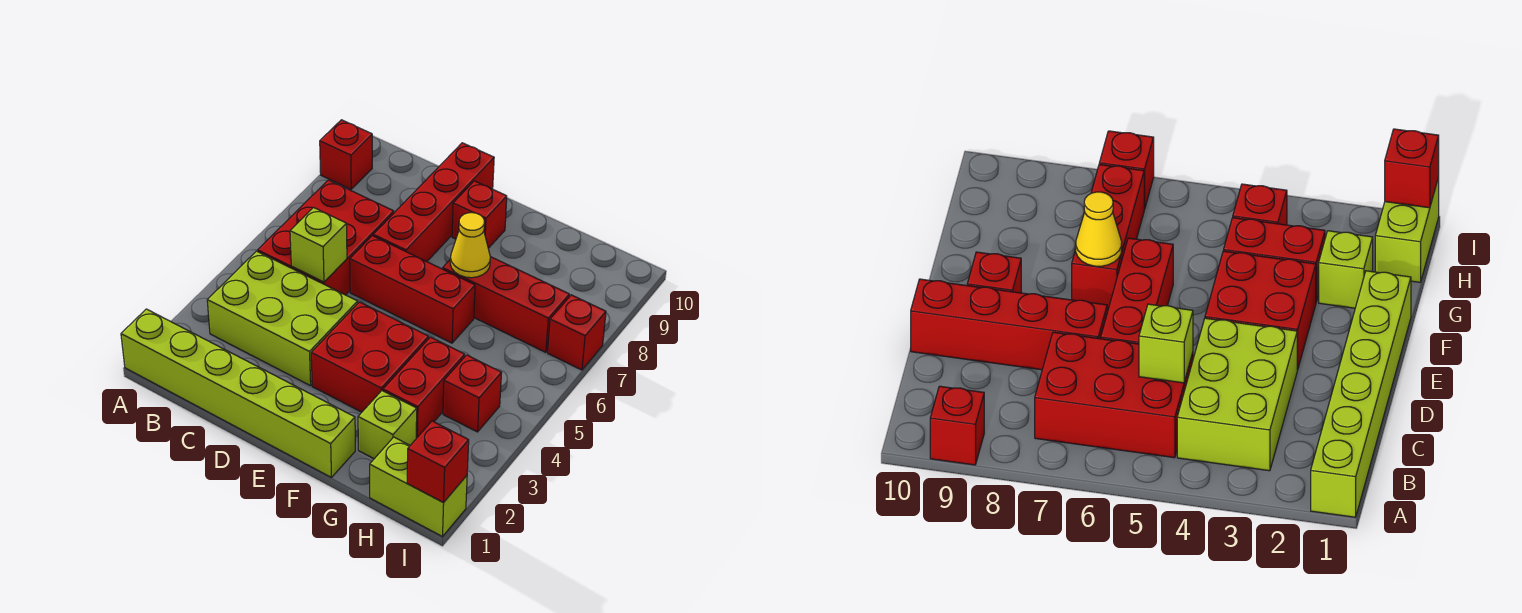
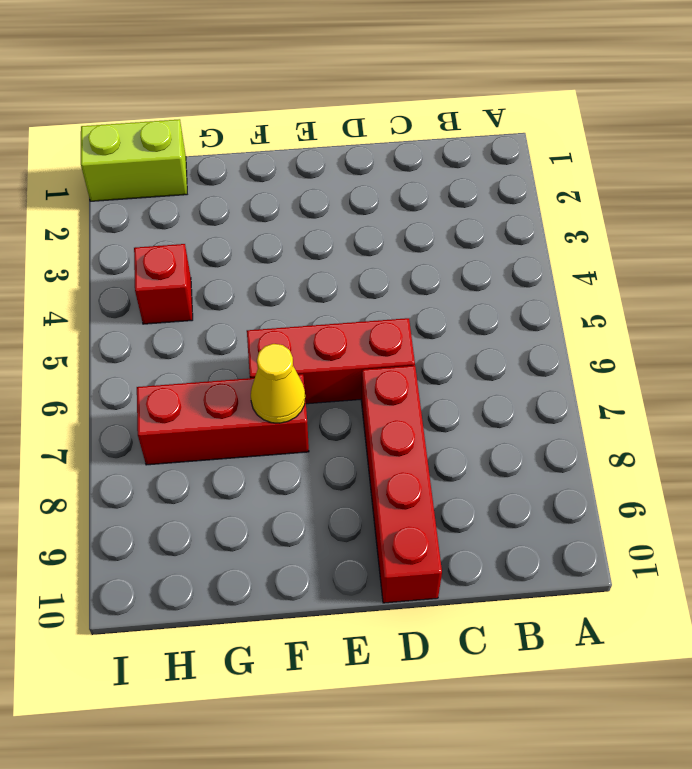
none -> lime brick A1:F1 level 1
none -> red brick A9 level 1
none -> lime brick B3:D4 level 1

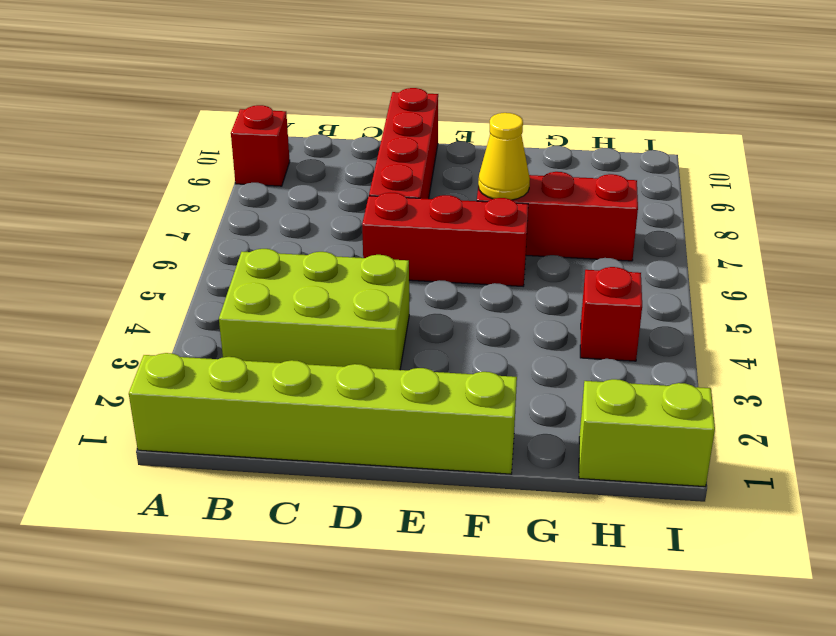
none -> red brick B5:C7 level 1
none -> red brick E3:F4 level 1
none -> red brick E9 level 1

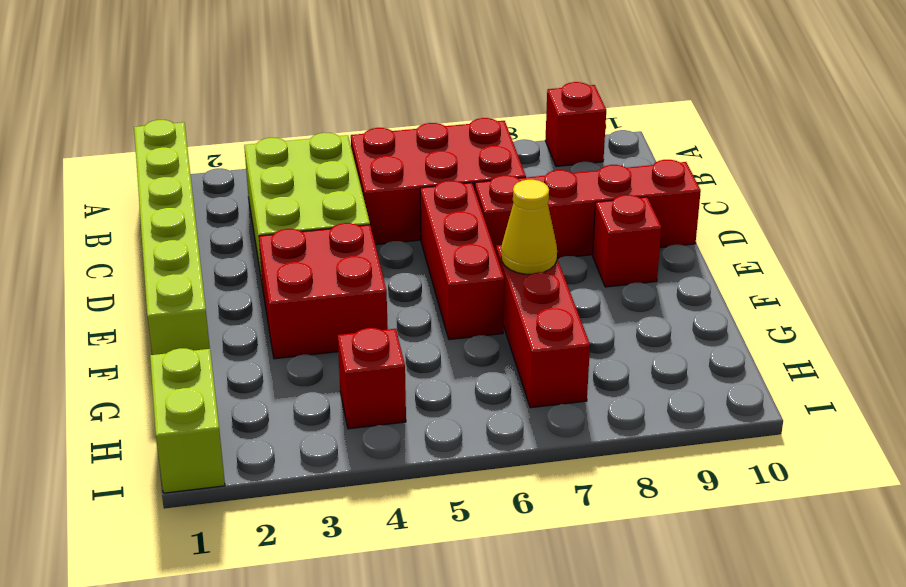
none -> lime brick G2 level 1
none -> red brick G3:G4 level 1
none -> red brick I7 level 1

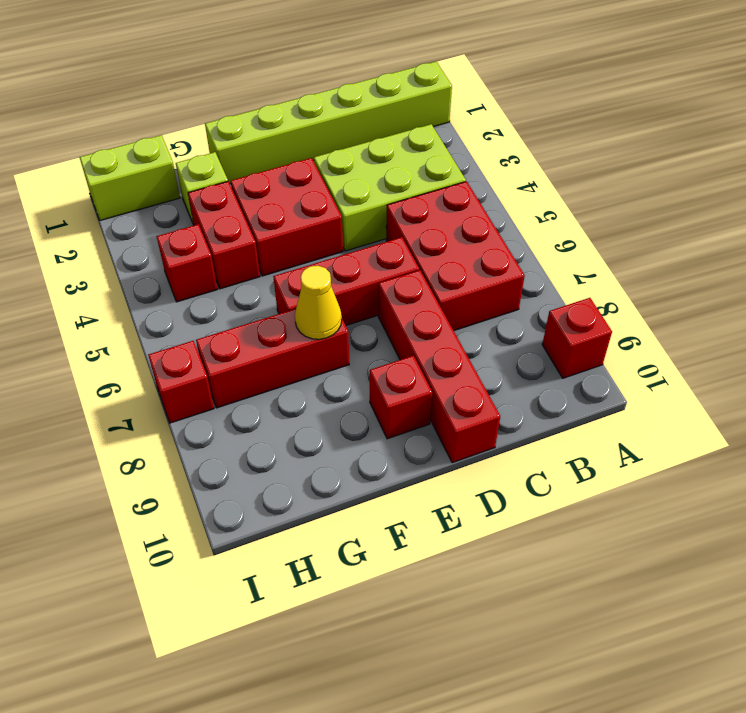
none -> lime brick C5 level 2
none -> red brick I1 level 2

